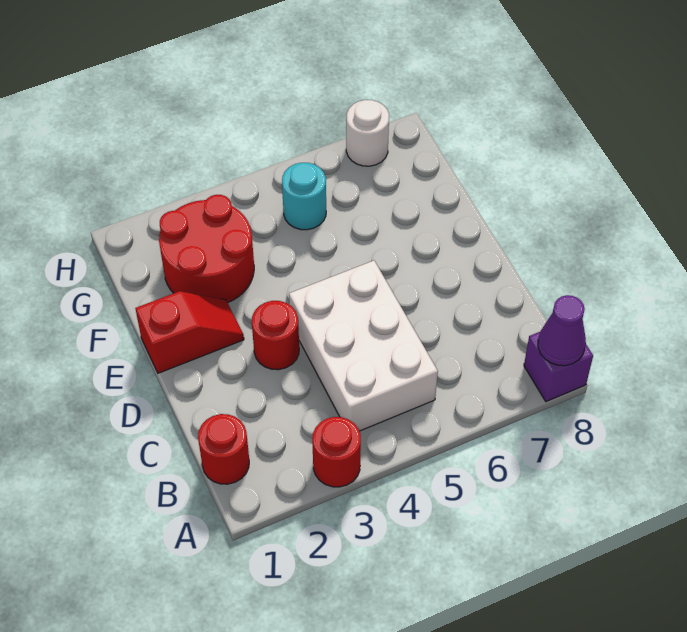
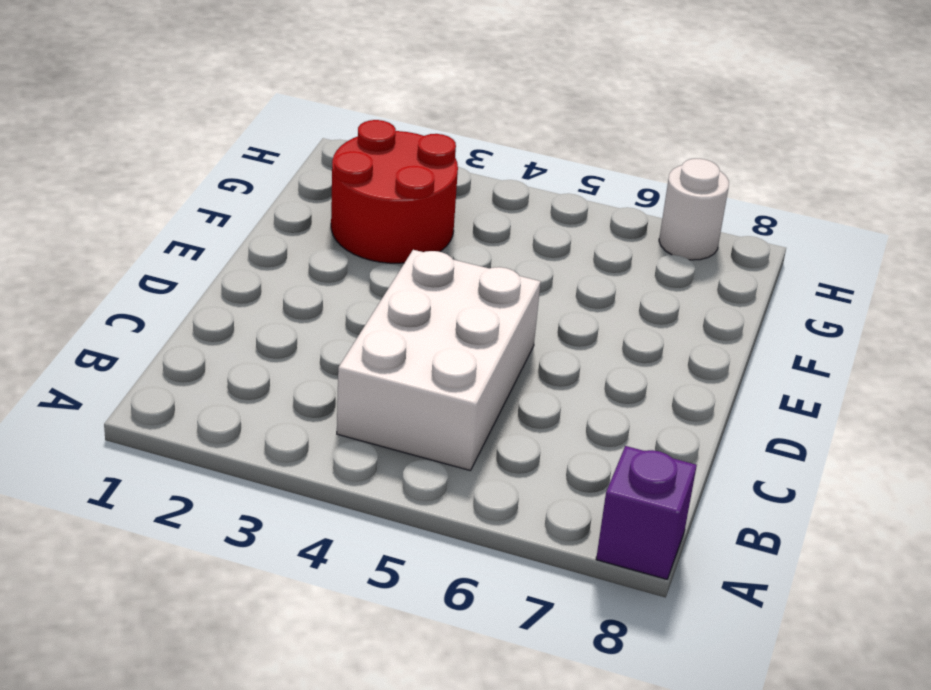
none -> red round brick A3 level 1
none -> red round brick B1 level 1

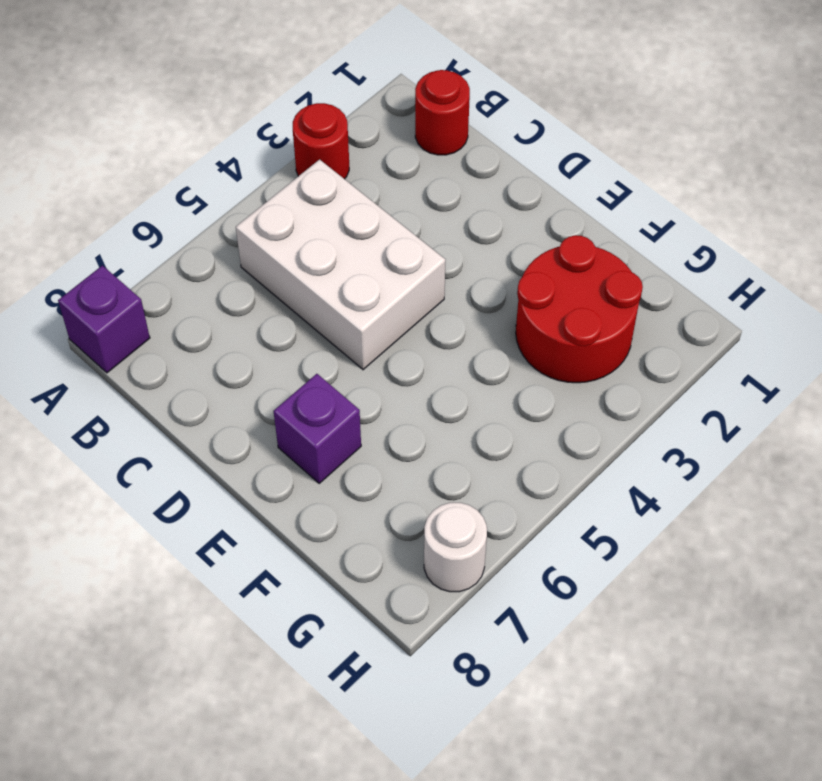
purple brick E7 level 1 -> none
none -> red round brick D3 level 1
none -> red slope E1:E2 level 1 top 1

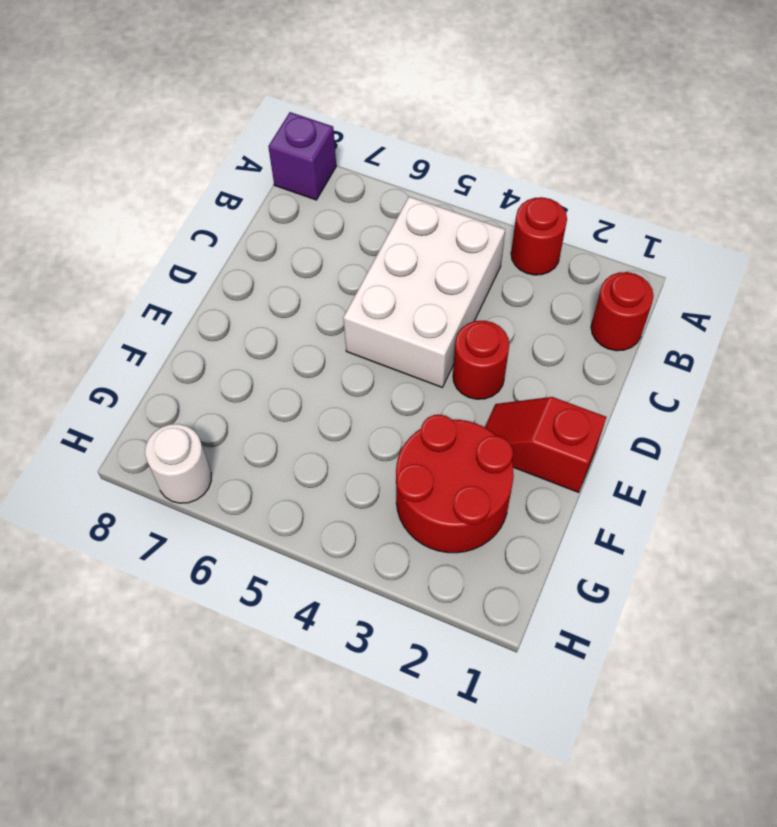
none -> cyan round brick G5 level 1
none -> purple cone A8 level 2

